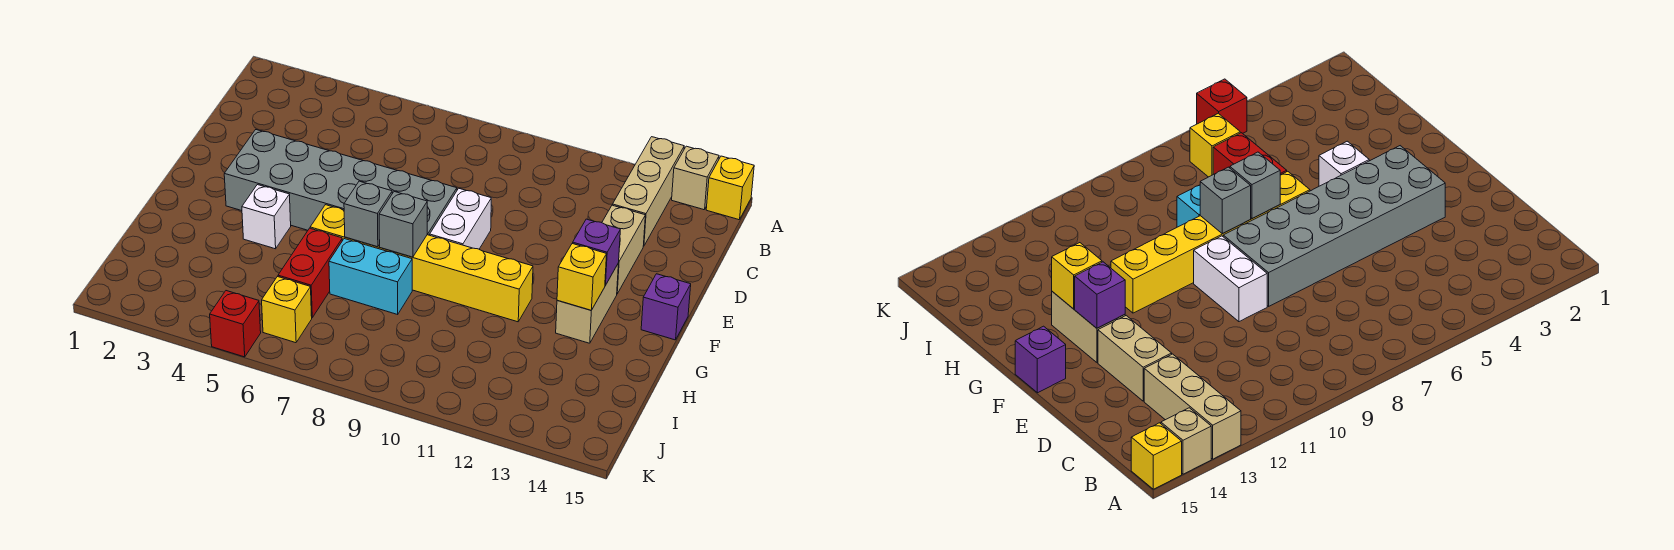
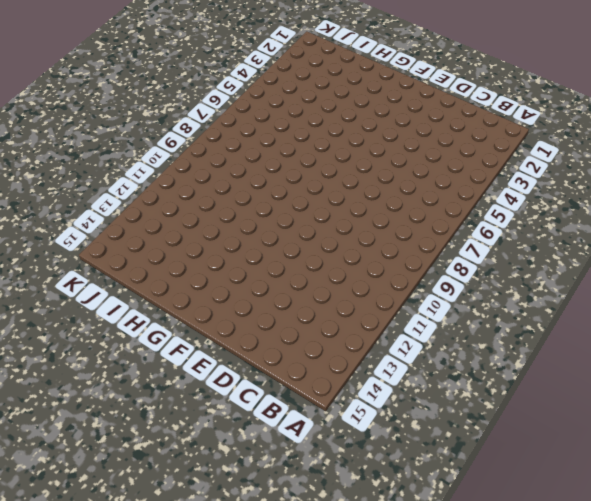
none -> tan brick A13:C13 level 1
none -> tan brick A14 level 1
none -> yellow brick A15 level 1

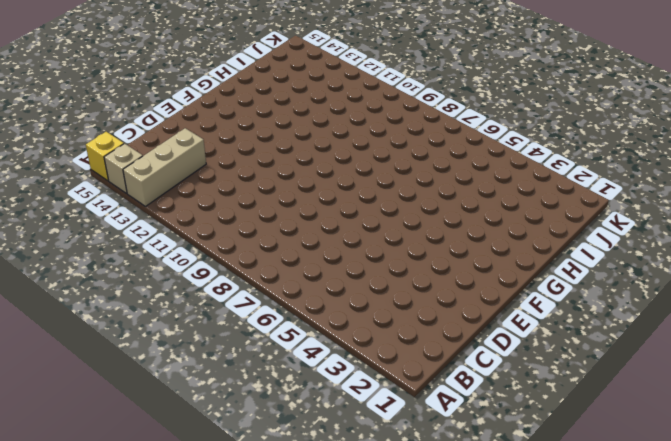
none -> tan brick D13:E13 level 1
none -> grey brick E3:F8 level 1
none -> white brick E9:F9 level 1

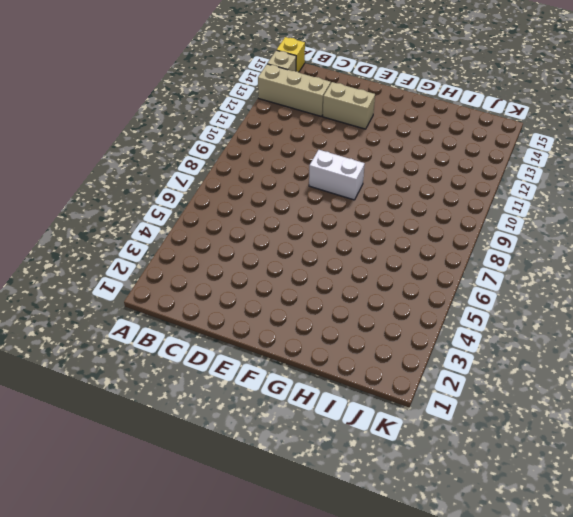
none -> grey brick E3:F8 level 1
none -> tan brick F13:G13 level 1
none -> purple brick F15 level 1

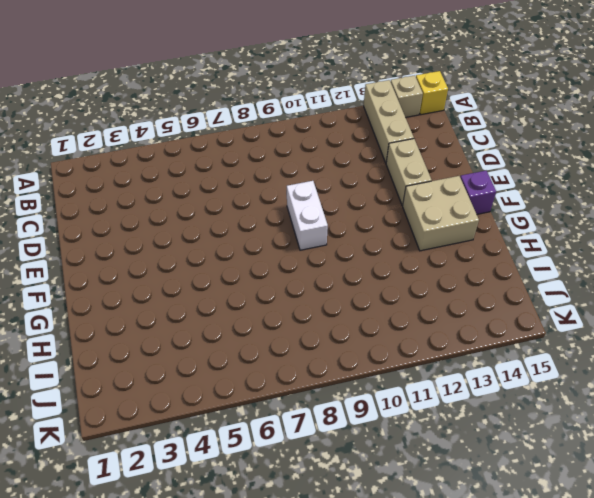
tan brick F13:G14 level 1 -> tan brick F13:G13 level 1
none -> grey brick E3:F8 level 1
none -> white brick G4 level 1
none -> yellow brick G6:G11 level 1

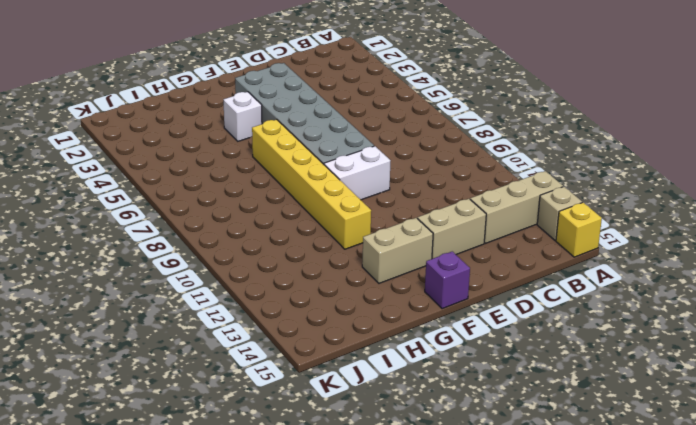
none -> red brick H6:I6 level 1
none -> cyan brick H7:H8 level 1
none -> yellow brick J6 level 1

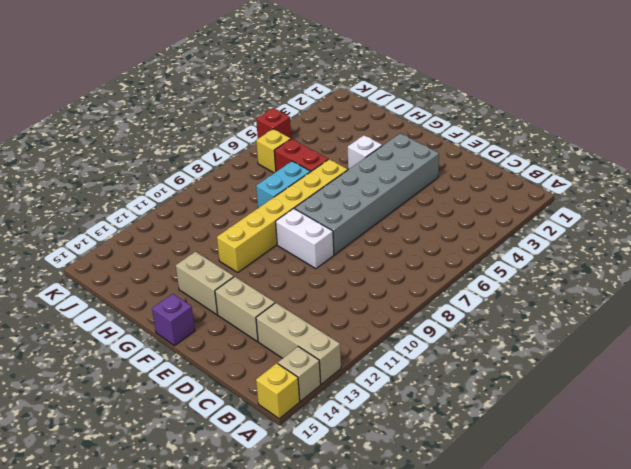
none -> purple brick F13 level 2
none -> grey brick G7 level 2
none -> grey brick G8 level 2

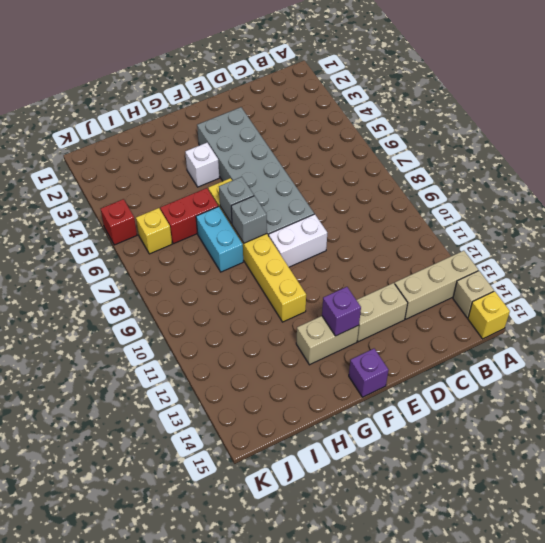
none -> yellow brick G13 level 2

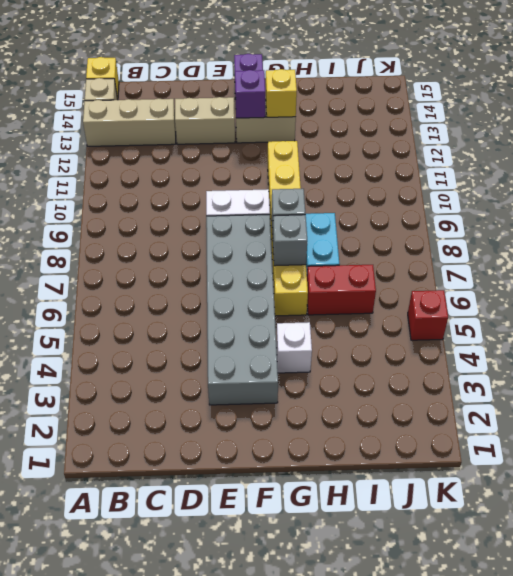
none -> yellow brick J6 level 1

